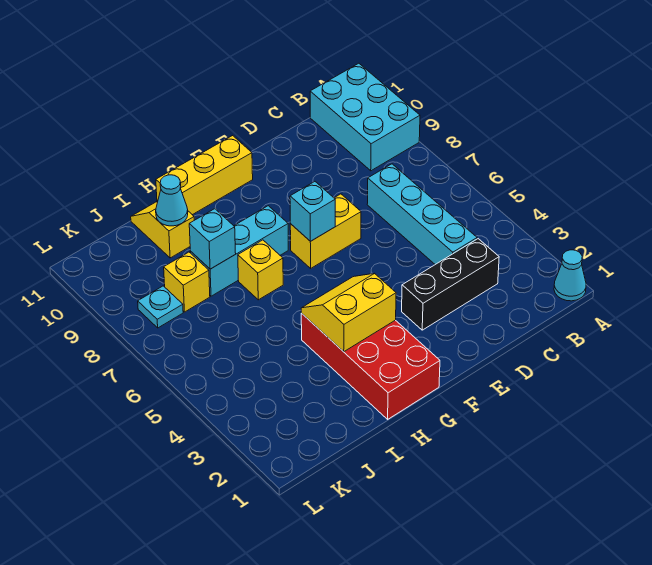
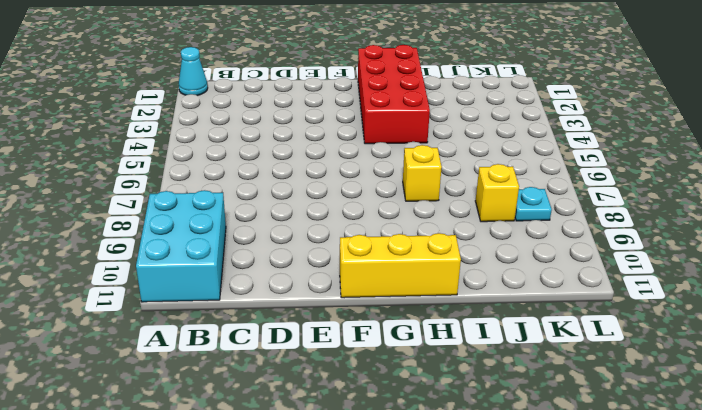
none -> black brick C3:E3 level 1
none -> cyan brick C4:C7 level 1
none -> yellow brick E7:F7 level 1

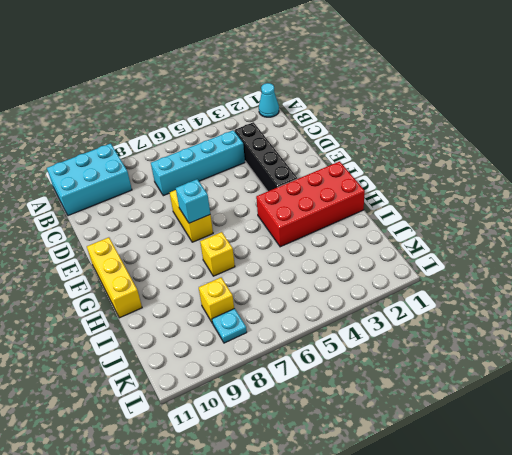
black brick C3:F3 level 1 -> black brick C3:E3 level 1
none -> cyan brick G8:I8 level 1
none -> yellow slope I10:I11 level 1 top 10
none -> yellow slope G3:H4 level 2 top 3

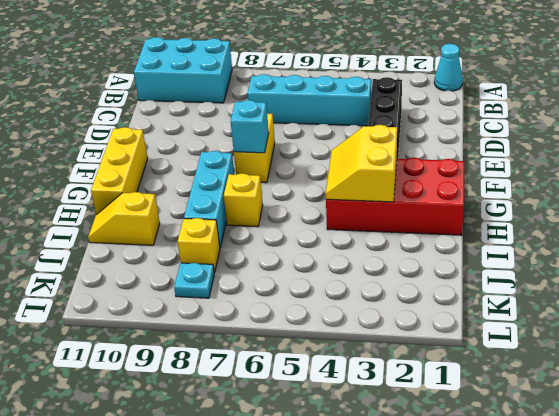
none -> cyan brick I8 level 2
none -> cyan cone I10 level 2

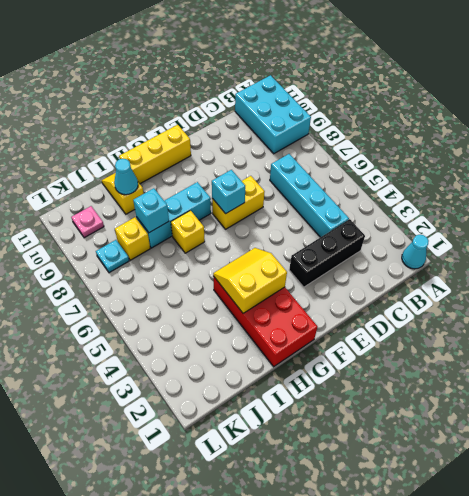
pink plate K10 level 1 -> none

